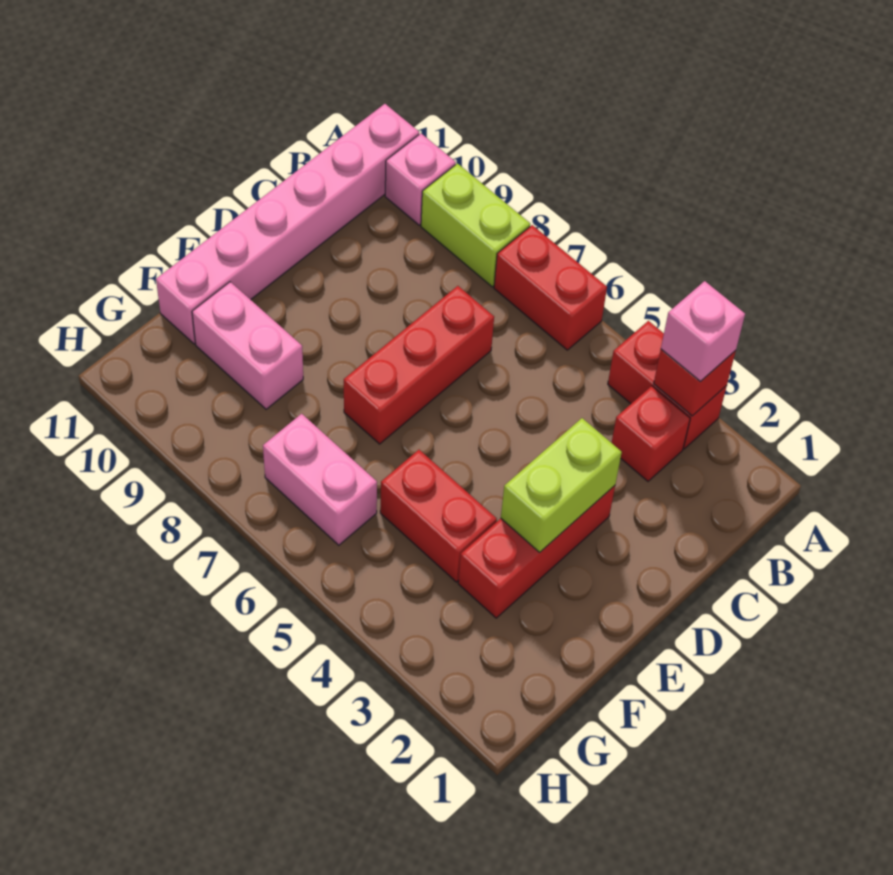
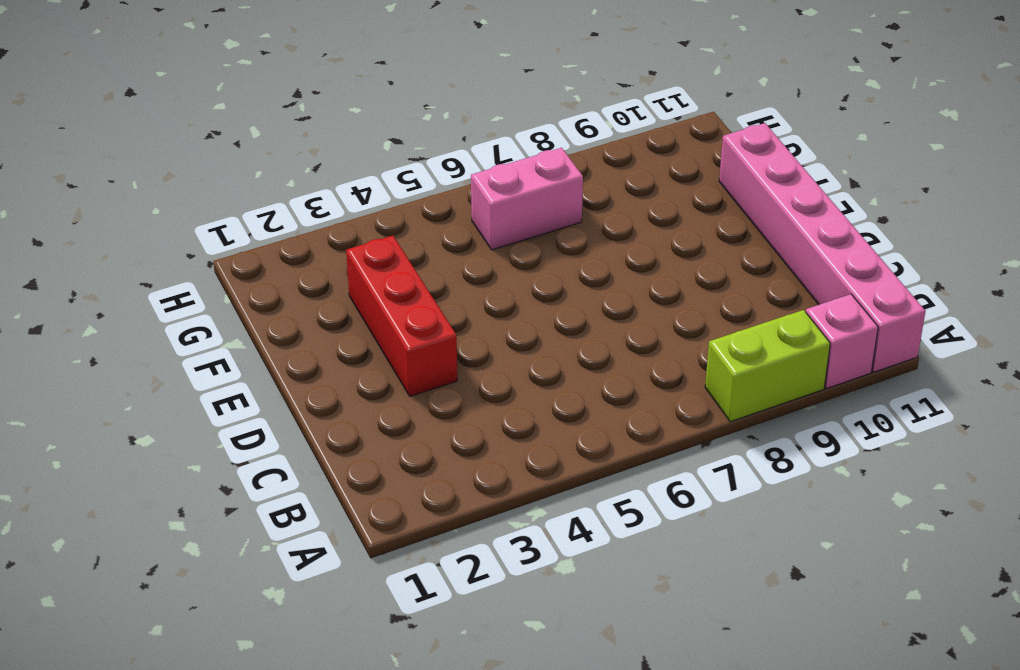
none -> red brick A3:A4 level 1
none -> red brick A6:A7 level 1
none -> red brick B3 level 1

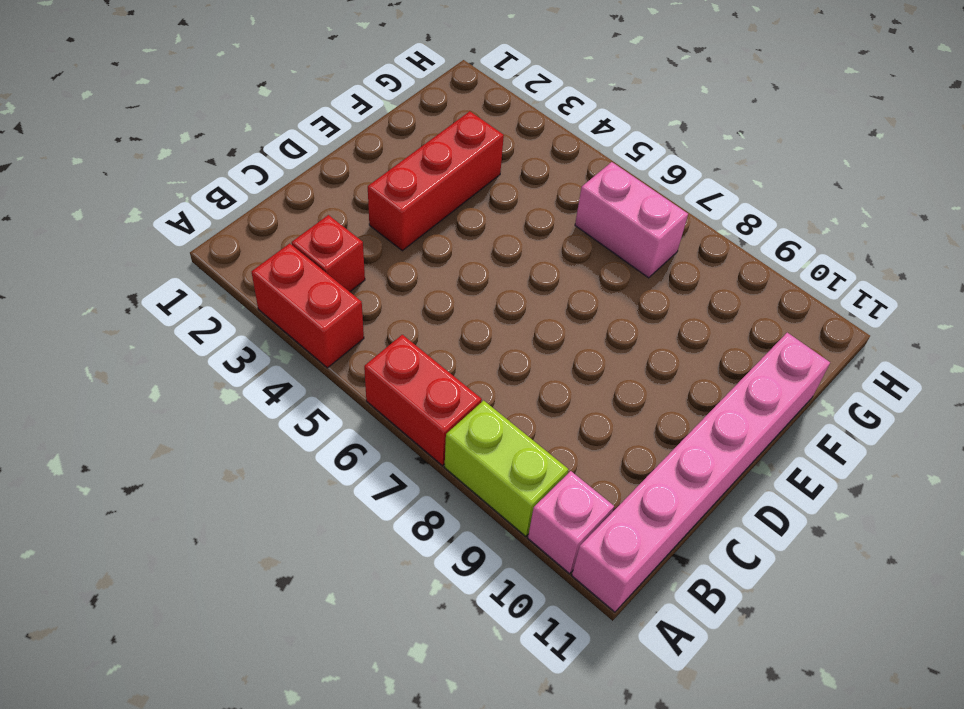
none -> red brick C7:E7 level 1
none -> red brick F4:F5 level 1
none -> pink brick F9:F10 level 1

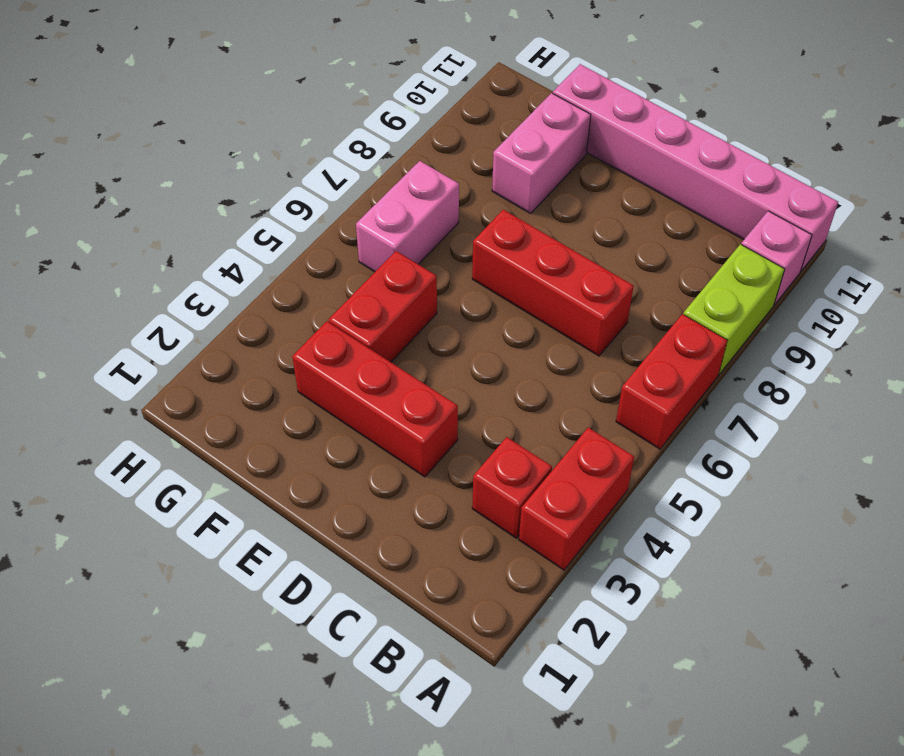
none -> red brick A3 level 2
none -> lime brick D3:E3 level 2
none -> pink brick A3 level 3

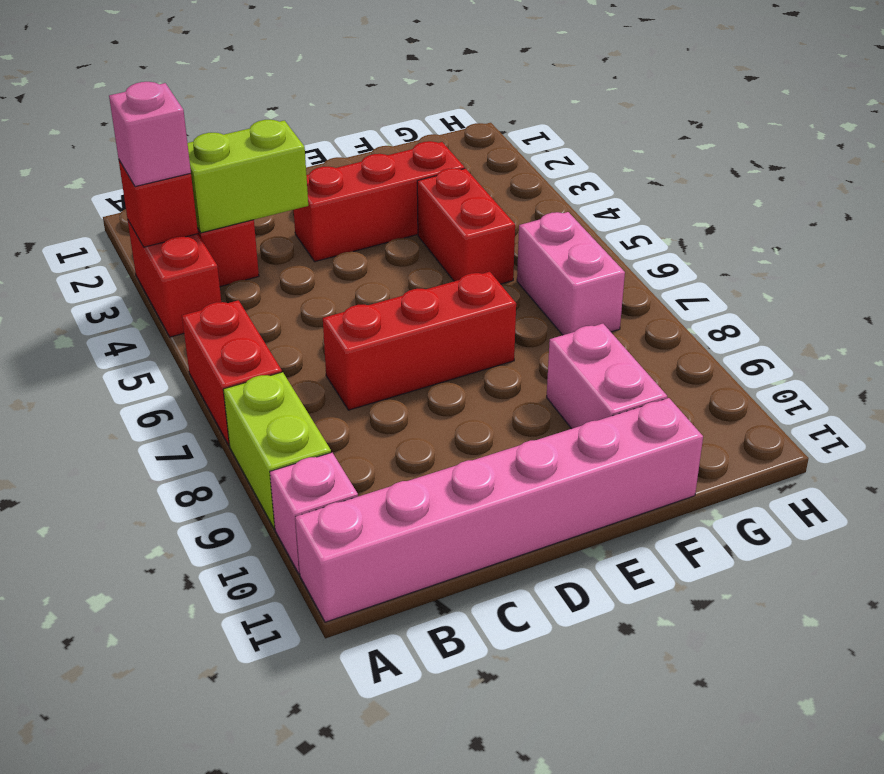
lime brick B3:C3 level 2 -> lime brick D3:E3 level 2

